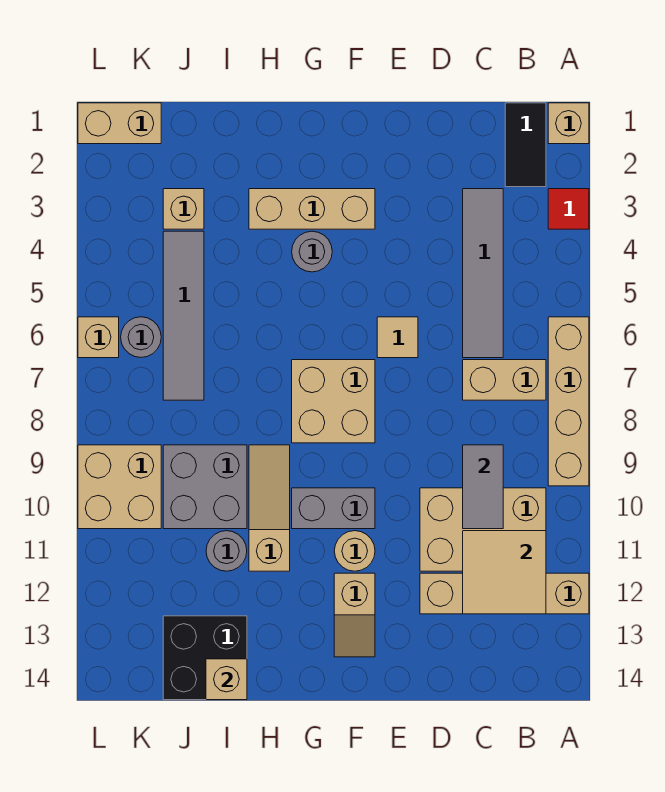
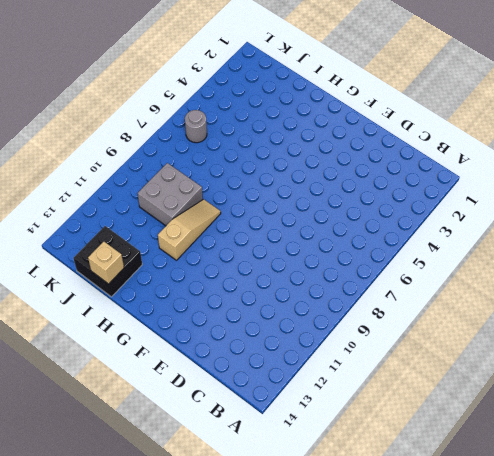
none -> tan brick A1 level 1
none -> red tile A3 level 1
none -> tan brick A6:A9 level 1

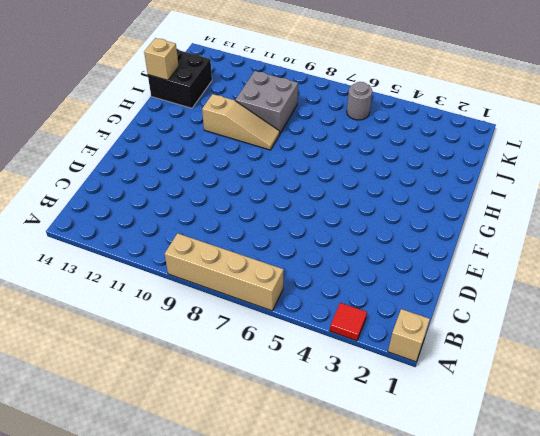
none -> tan brick A12:D12 level 1
none -> black tile B1:B2 level 1
none -> tan brick B7:C7 level 1

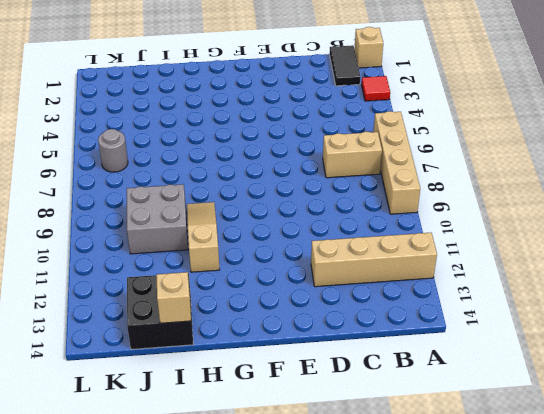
none -> tan brick B10:D11 level 1
none -> grey tile C3:C6 level 1
none -> tan tile E6 level 1

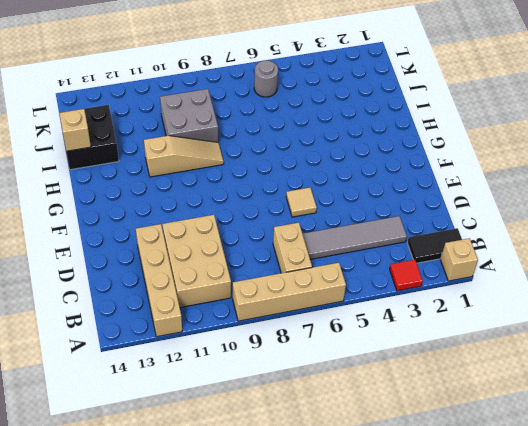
none -> tan brick F3:H3 level 1
none -> tan brick F7:G8 level 1
none -> grey brick F10:G10 level 1

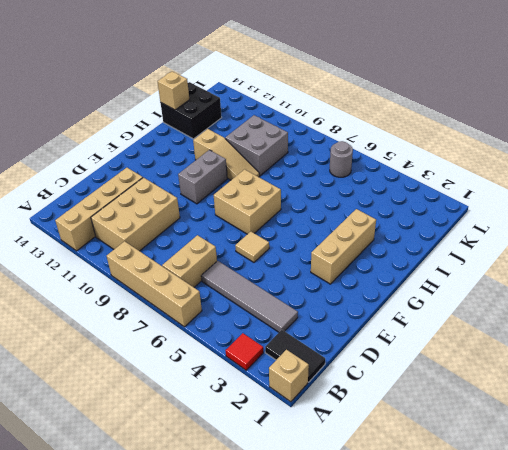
none -> tan round brick F11 level 1
none -> tan slope F12:F13 level 1 top 12
none -> grey round brick G4 level 1

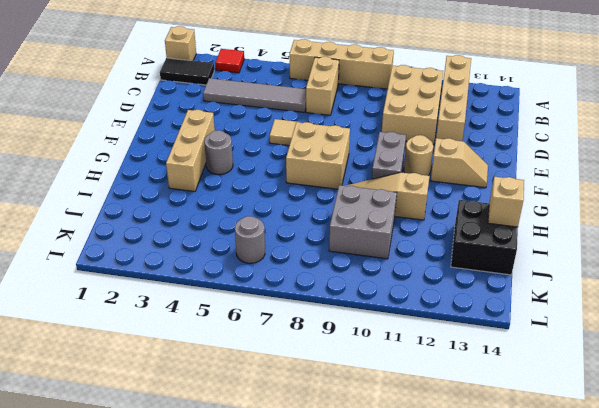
none -> grey round brick I11 level 1
none -> tan brick J3 level 1
none -> grey tile J4:J7 level 1

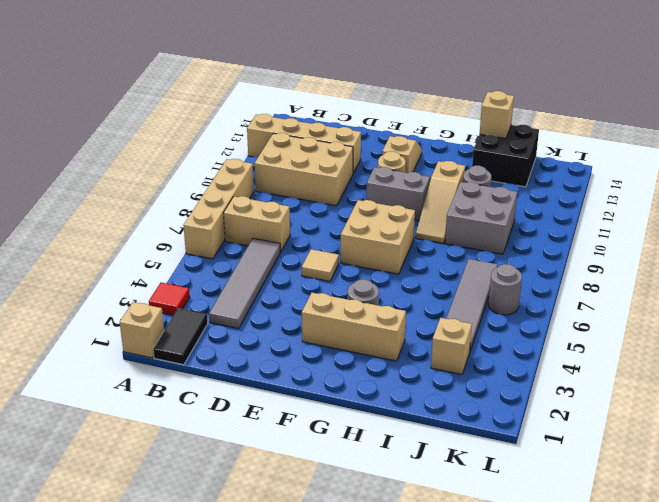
none -> tan brick K1:L1 level 1
none -> tan brick K9:L10 level 1
none -> tan brick L6 level 1

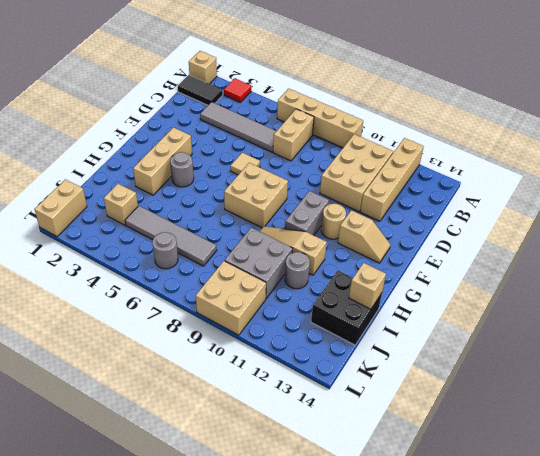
none -> tan brick L6 level 1
none -> tan tile B11:C12 level 2
none -> grey tile C9:C10 level 2

